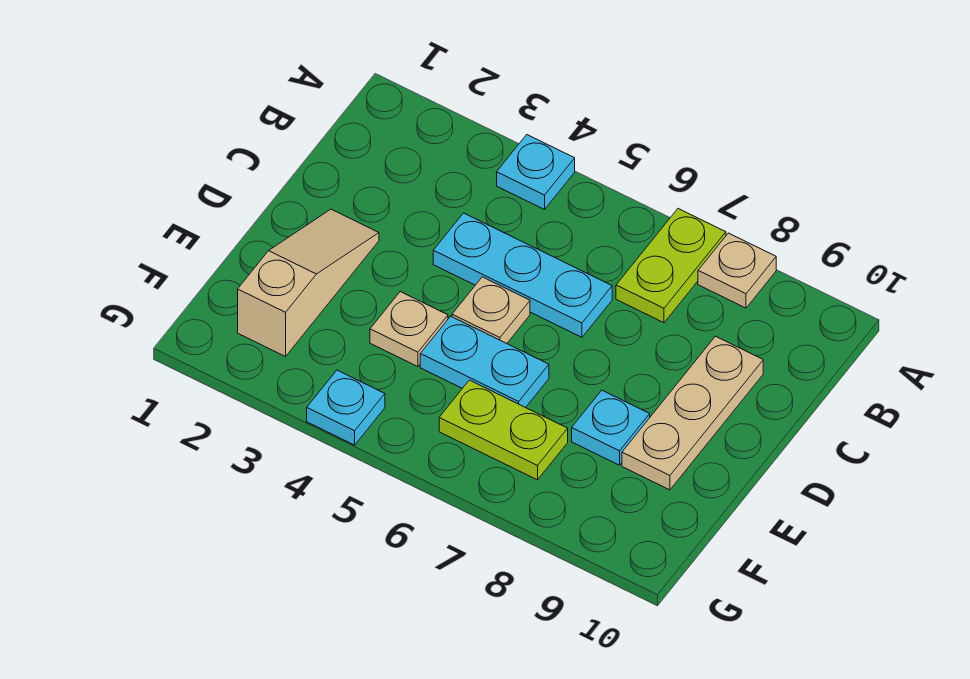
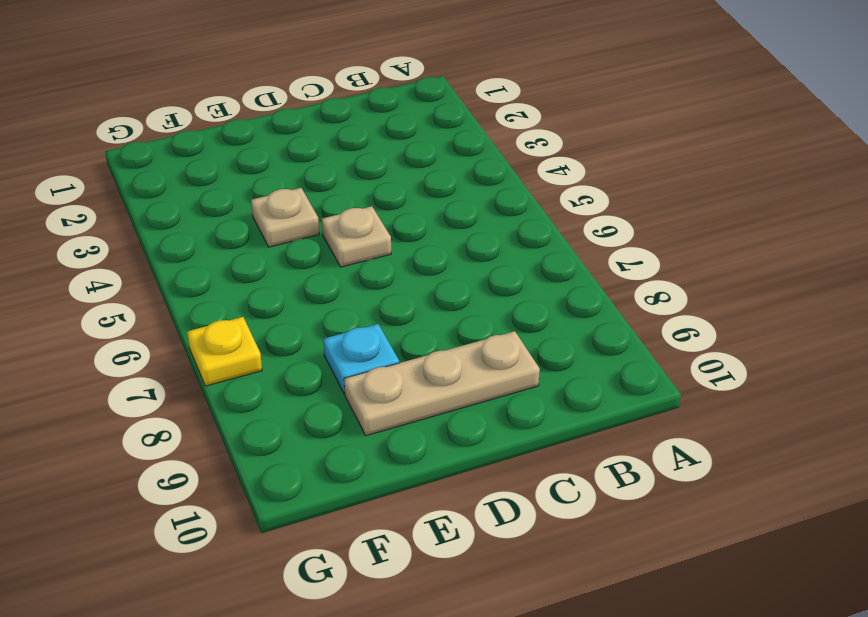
yellow plate G7 level 1 -> none
none -> cyan plate A4 level 1
none -> lime plate A7:B7 level 1
none -> tan plate A8 level 1

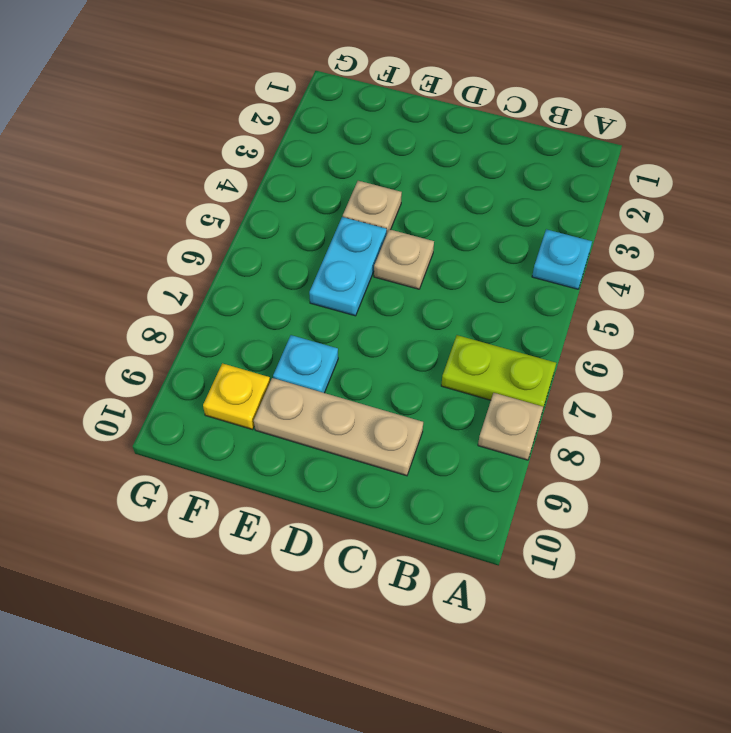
yellow plate F9 level 1 -> none
none -> cyan plate C4:C6 level 1
none -> tan slope D2:F2 level 1 top F
none -> lime plate F6:F7 level 1

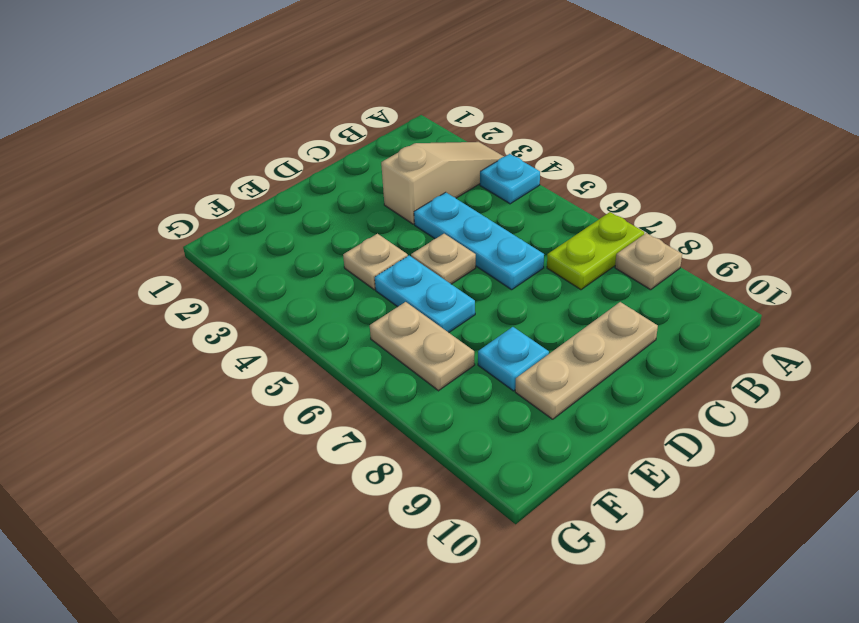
tan slope A3:C3 level 1 top C -> tan slope D2:F2 level 1 top F
tan plate F6:F7 level 1 -> lime plate F6:F7 level 1
none -> cyan plate G4 level 1

